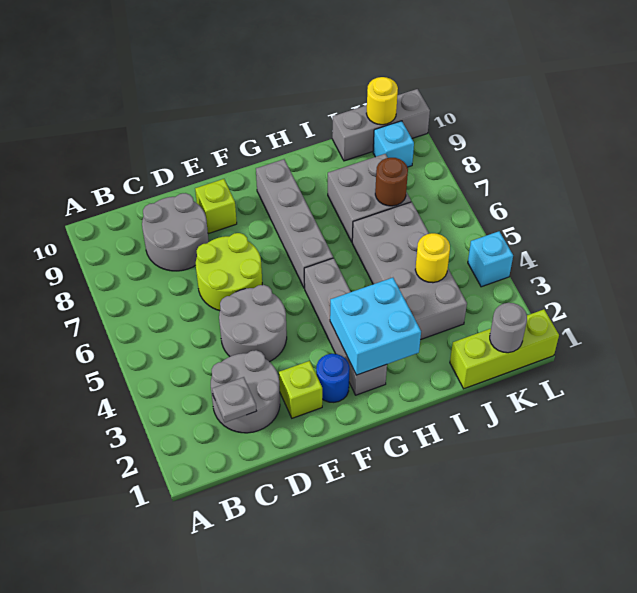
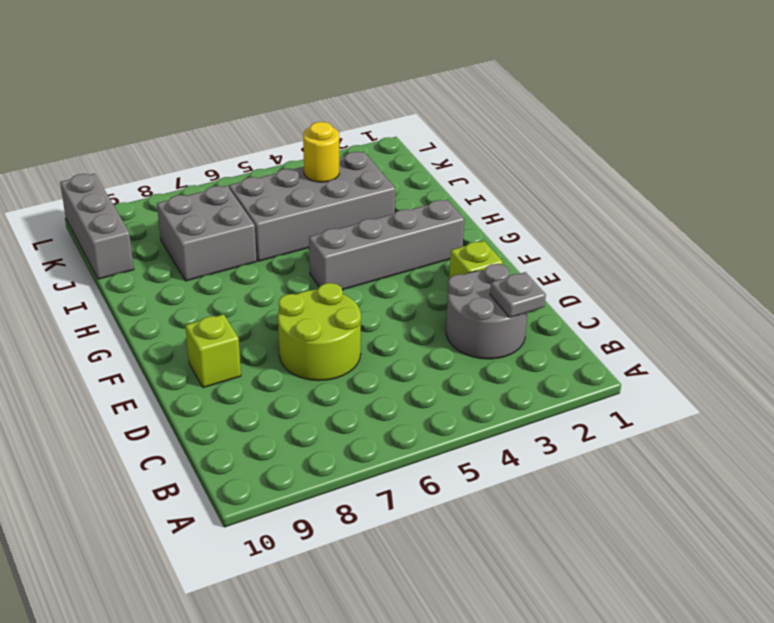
none -> grey round brick C8:D9 level 1
none -> grey round brick D4:E5 level 1
none -> blue round brick F2 level 1

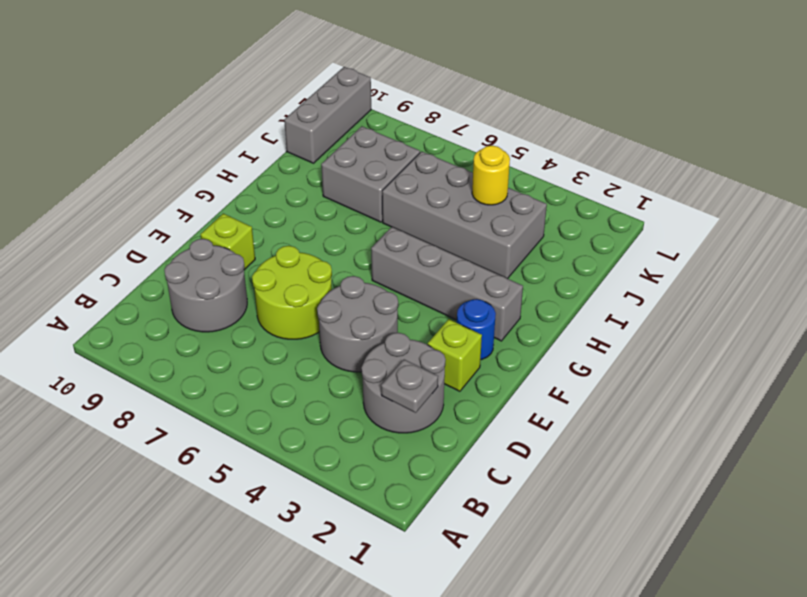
none -> grey brick G6:G9 level 1
none -> lime brick J1:L1 level 1
none -> cyan brick K9 level 1

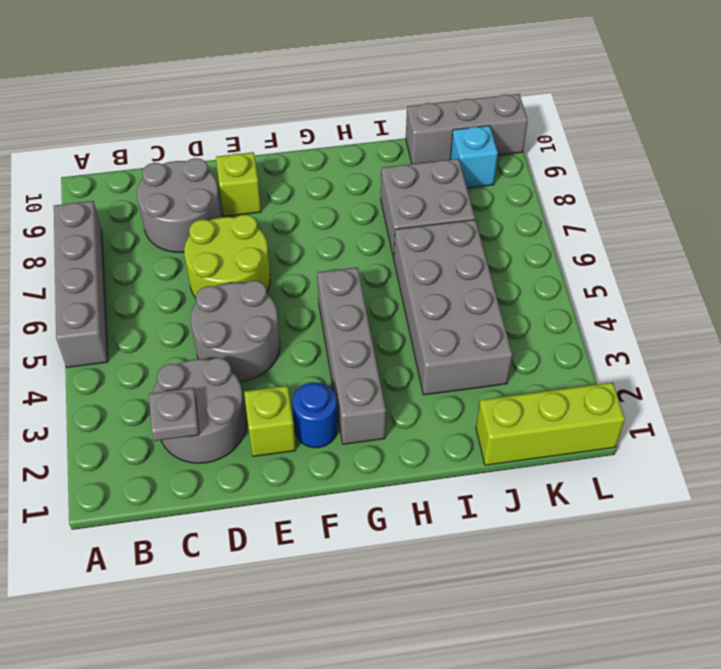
grey brick A5:A8 level 1 -> grey brick G6:G9 level 1
none -> cyan brick L4 level 1
none -> cyan brick G2:H3 level 2
none -> yellow round brick J4 level 2

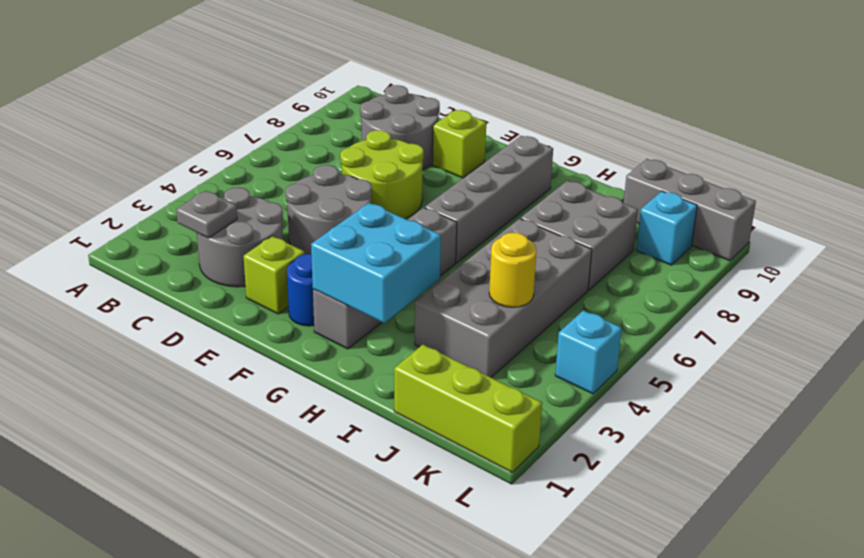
none -> brown round brick J7 level 2
none -> grey round brick K1 level 2
none -> yellow round brick K10 level 2

